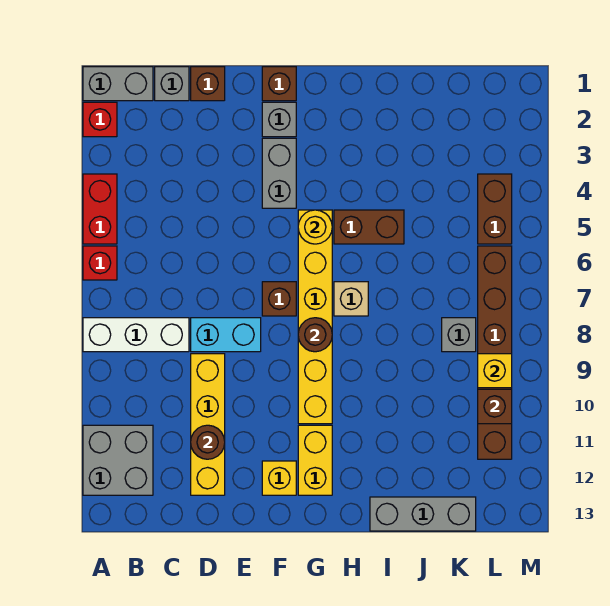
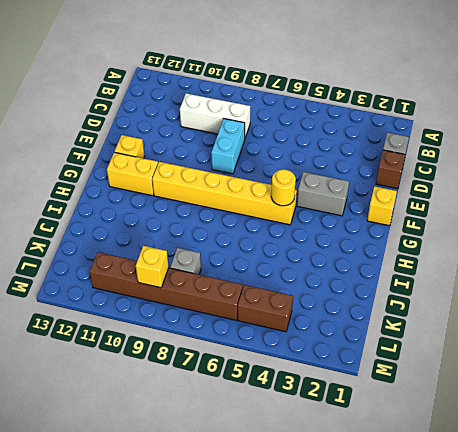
white brick C8:C10 level 1 -> white brick A8:C8 level 1
yellow brick F1 level 1 -> brown brick F1 level 1
none -> grey brick A1:B1 level 1
none -> red brick A2 level 1
none -> red brick A4:A5 level 1

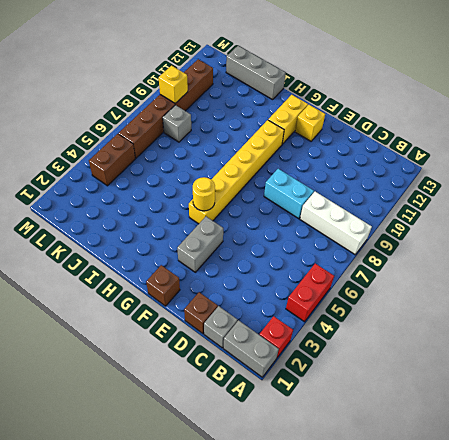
none -> red brick A6 level 1
none -> grey brick A11:B12 level 1
none -> yellow brick D9:D12 level 1

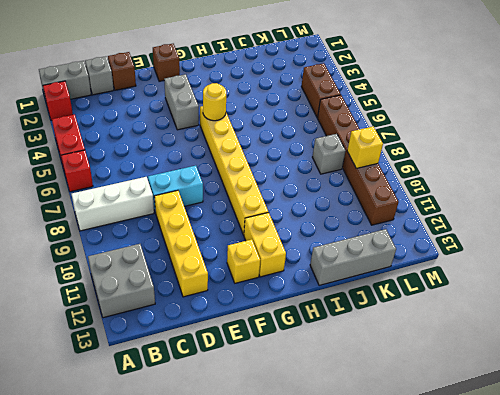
none -> grey brick F2 level 1
none -> brown brick F7 level 1
none -> brown brick H5:I5 level 1

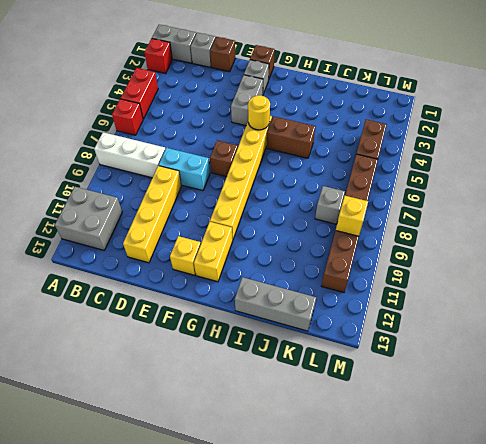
none -> tan brick H7 level 1
none -> brown round brick D11 level 2
none -> brown round brick G8 level 2

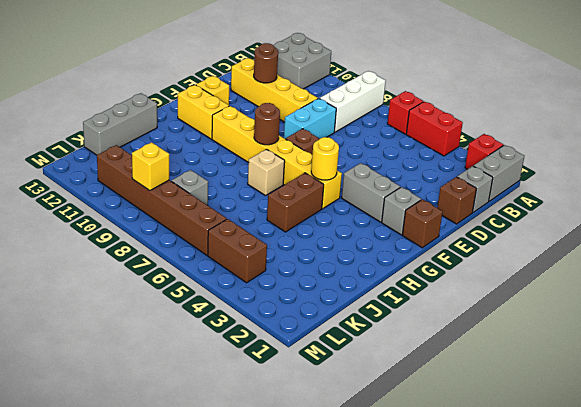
none -> brown brick L10 level 2

